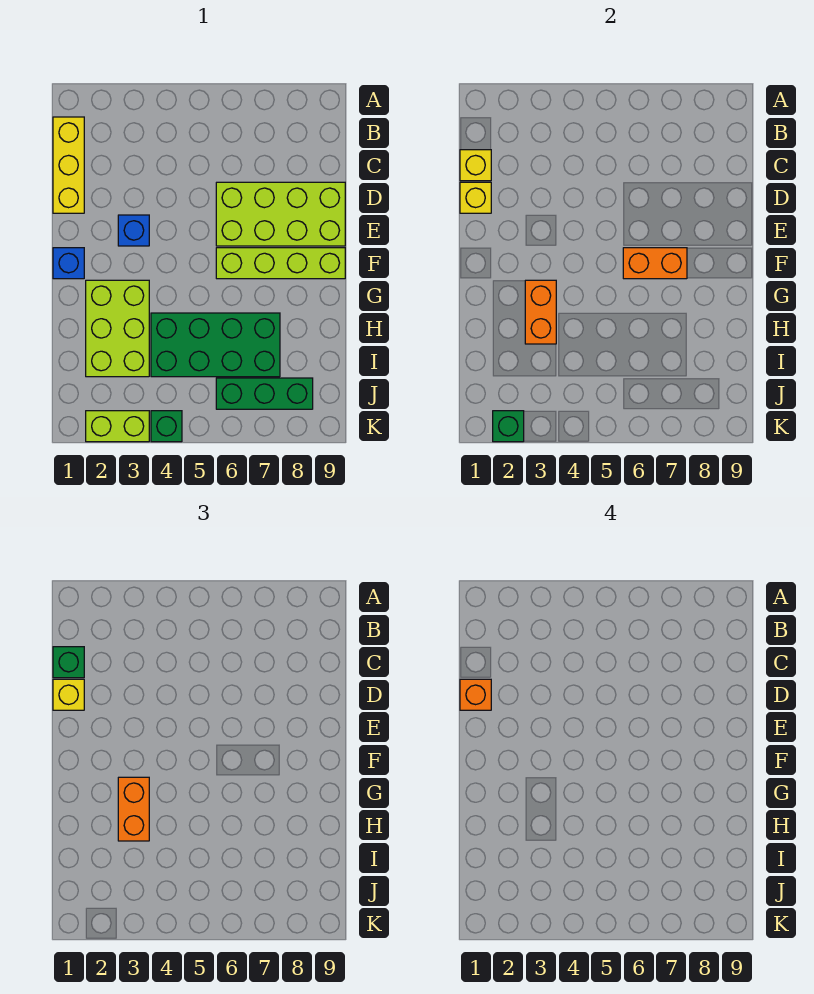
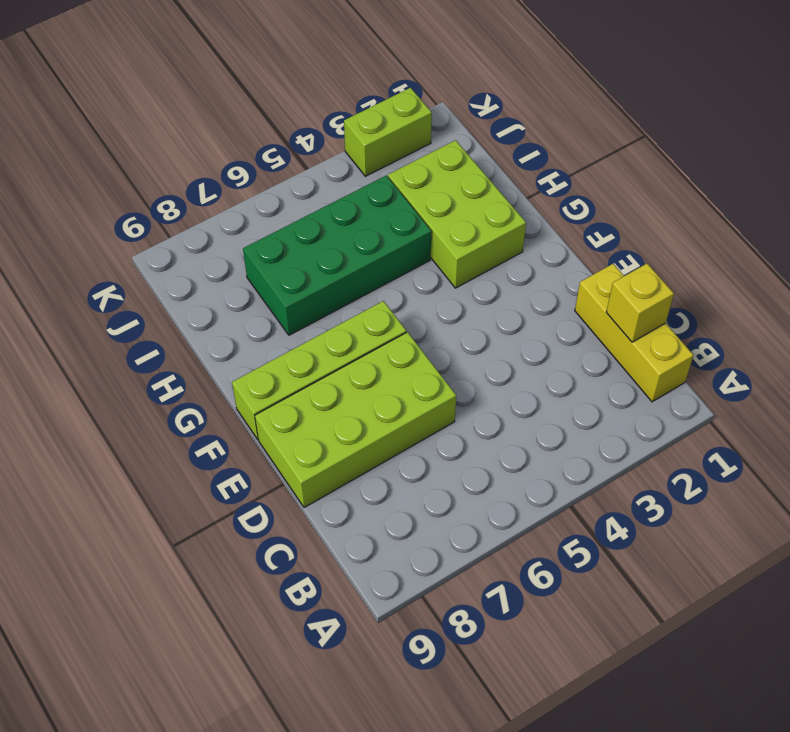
none -> blue brick E3 level 1
none -> blue brick F1 level 1
none -> green brick J6:J8 level 1

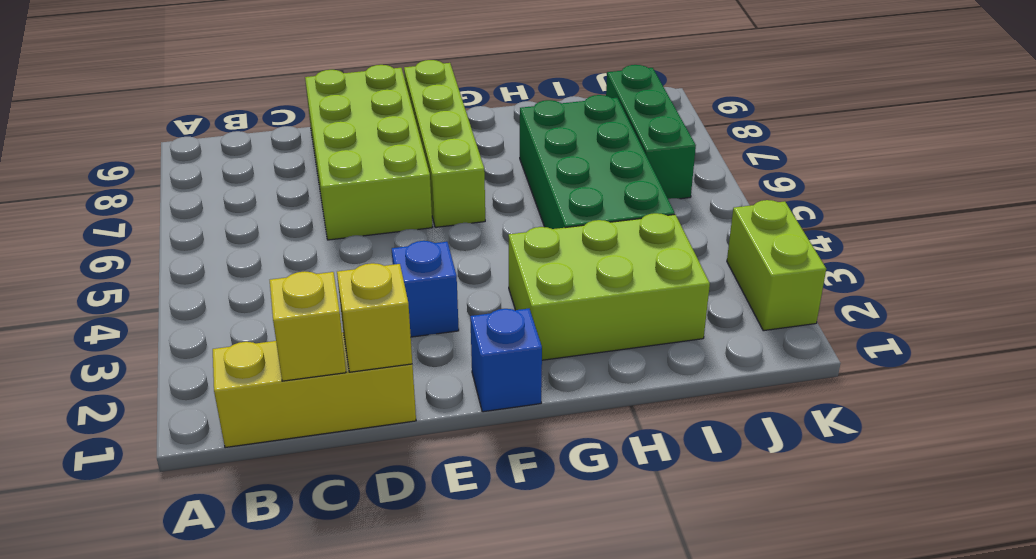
none -> green brick K4 level 1
none -> orange brick F6:F7 level 2
none -> orange brick G3:H3 level 2

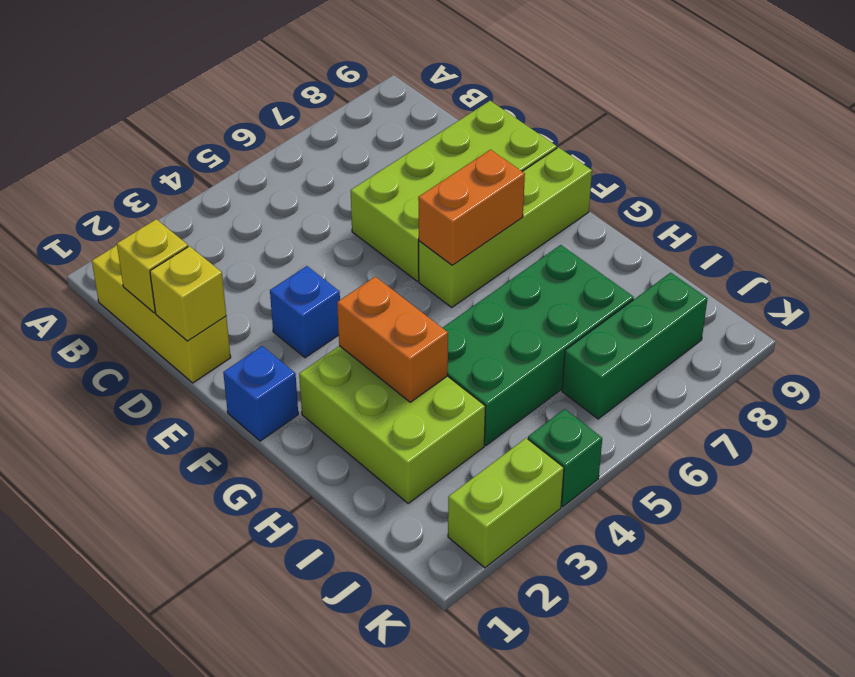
none -> green brick K2 level 2
none -> green brick C1 level 3
none -> yellow brick D1 level 3

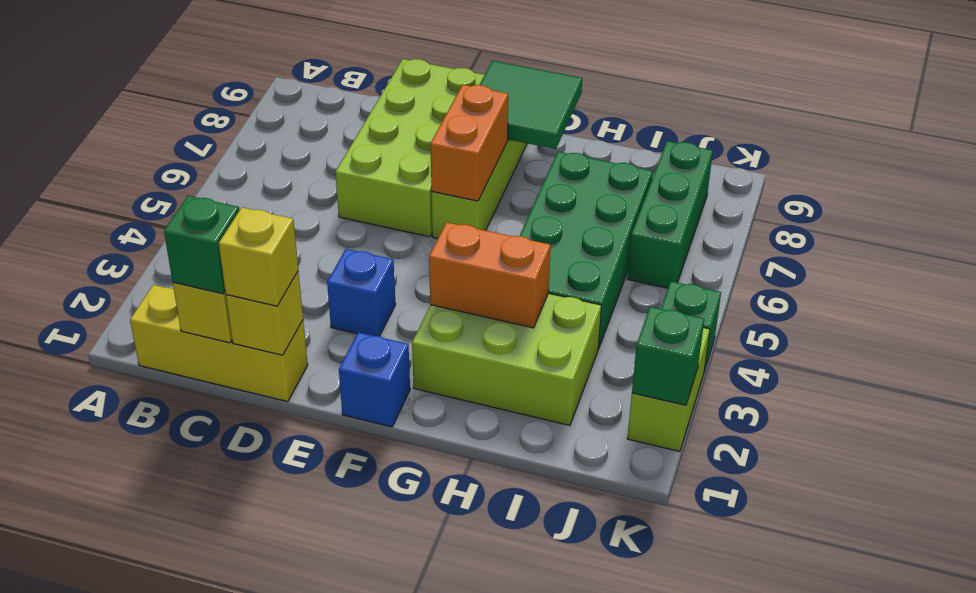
green tile F8:G9 level 2 -> none
none -> orange brick G3:H3 level 3
none -> orange brick D1 level 4

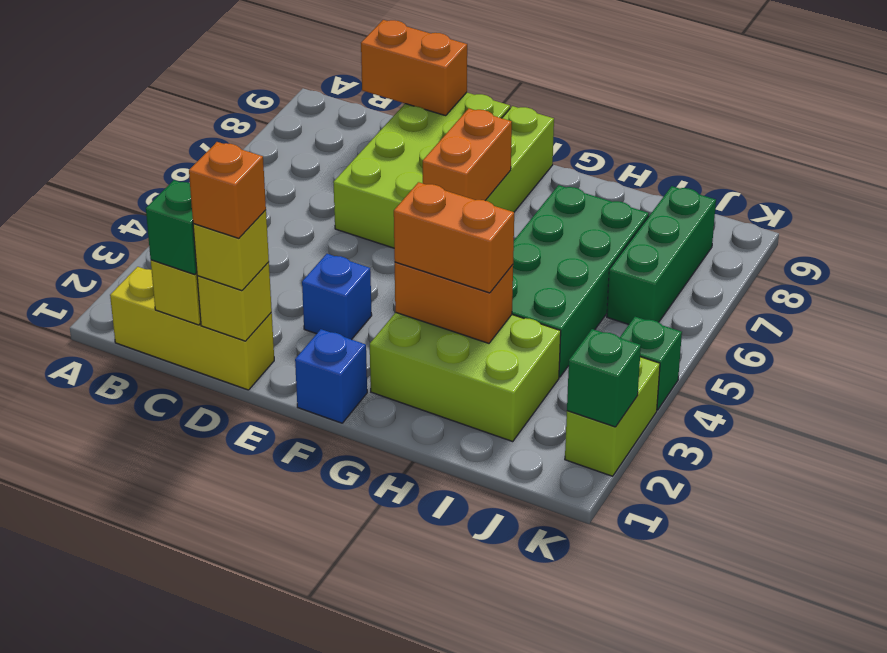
orange brick C9:D9 level 2 -> none

